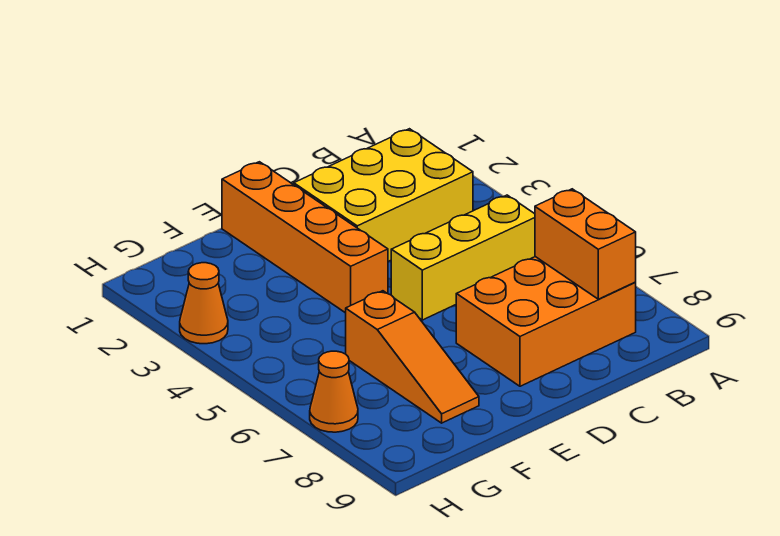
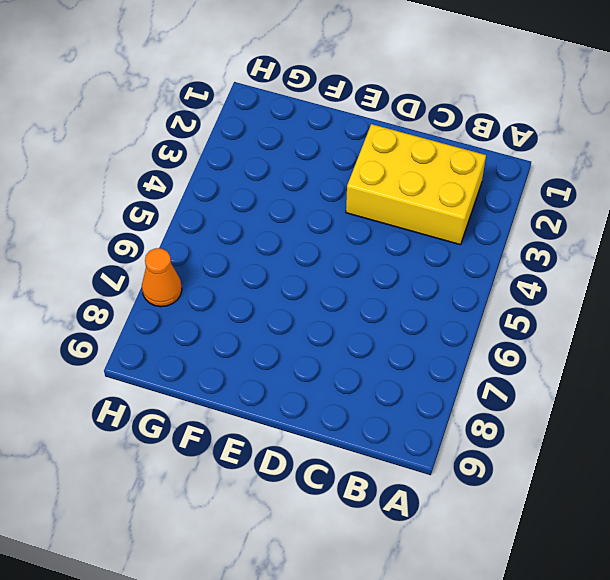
none -> yellow brick B5:D5 level 1
none -> orange brick B7:D8 level 1

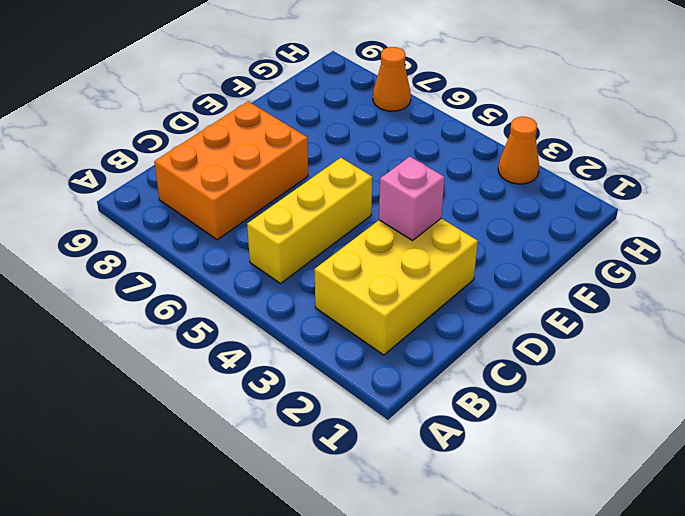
pink brick D3 level 2 -> none
none -> orange brick E1:E4 level 1
none -> orange slope F6:F8 level 1 top 6

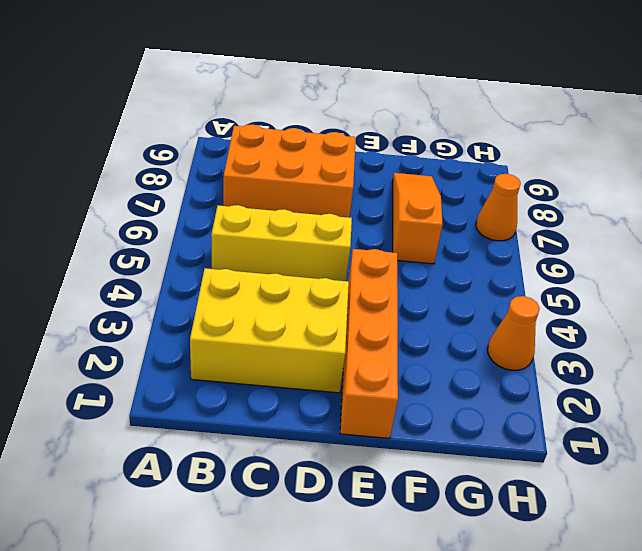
none -> orange brick B7:B8 level 2

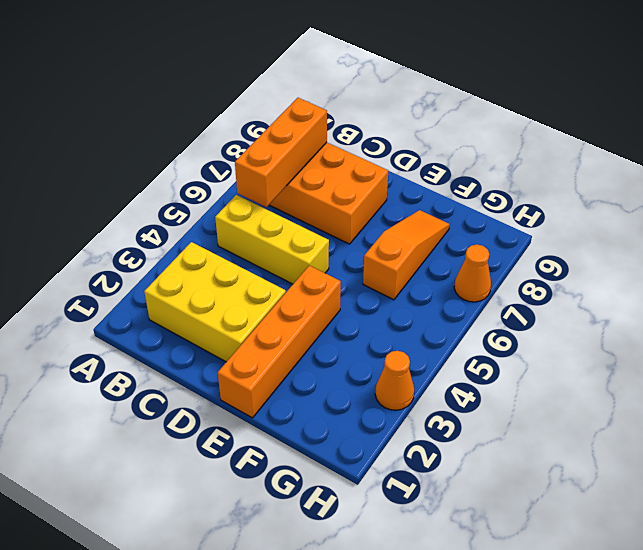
orange brick B6:B8 level 2 -> orange brick B7:B8 level 2

